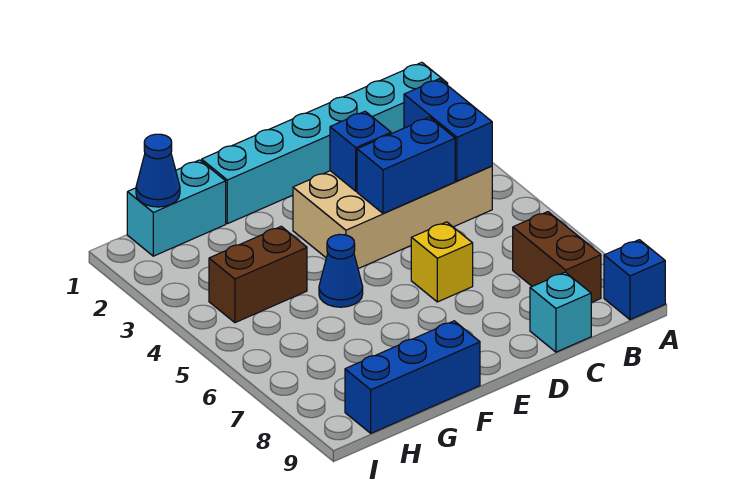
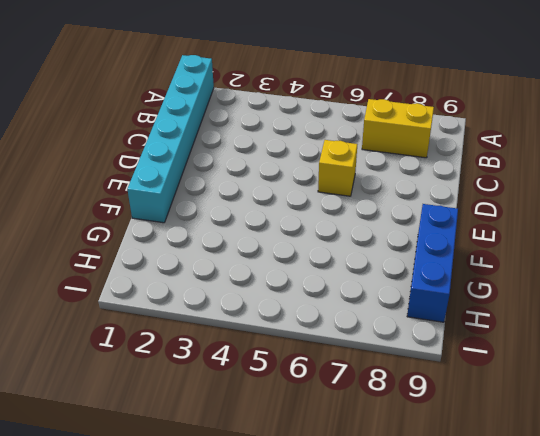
yellow brick B7:B8 level 1 -> brown brick B7:B8 level 1
none -> blue brick A9 level 1
none -> tan brick B3:E4 level 1
none -> cyan brick C9 level 1

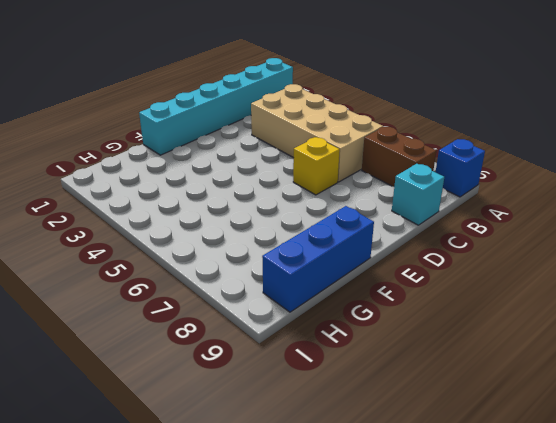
tan brick B3:C6 level 1 -> tan brick B3:E4 level 1
none -> blue cone F5 level 1
none -> cyan brick G1:H1 level 1
none -> brown brick G4:H4 level 1

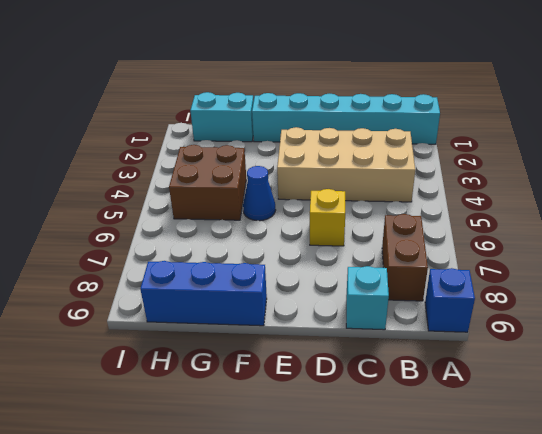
brown brick G4:H5 level 1 -> brown brick G4:H4 level 1
none -> blue brick B3:B4 level 2
none -> blue brick C4:D4 level 2
none -> blue brick D3 level 2

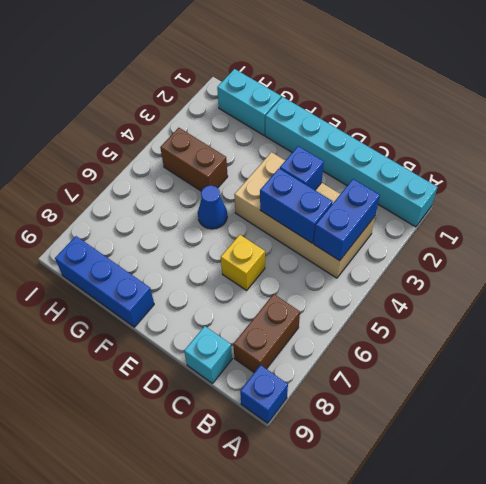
none -> blue cone H1 level 2

